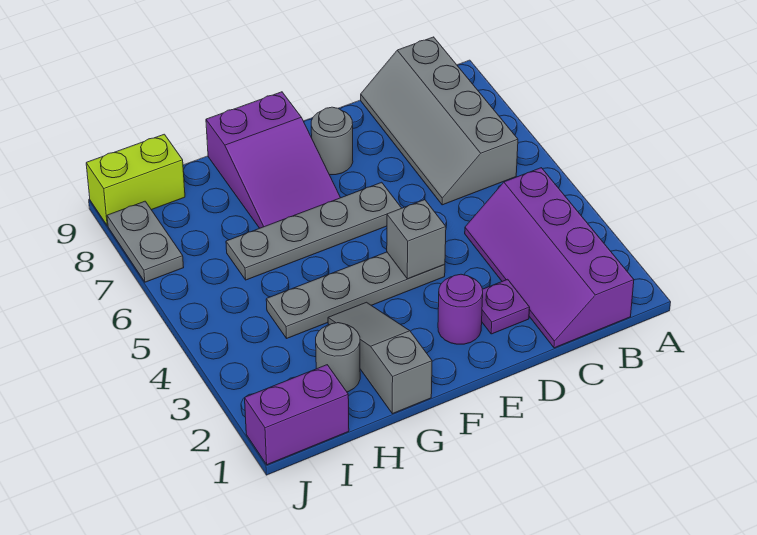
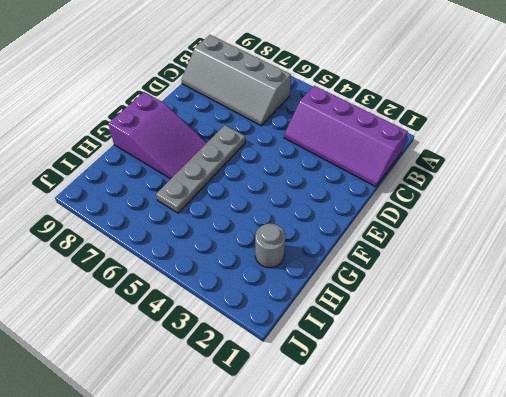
none -> purple plate D2 level 1
none -> purple round brick E2 level 1
none -> grey plate E4:H4 level 1

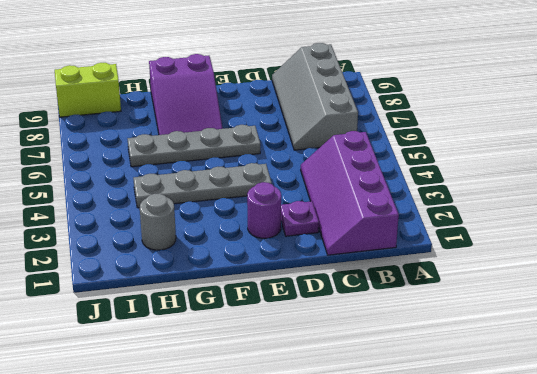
none -> grey round brick E8 level 1
none -> grey slope G1:G3 level 1 top 1
none -> purple brick I1:J1 level 1

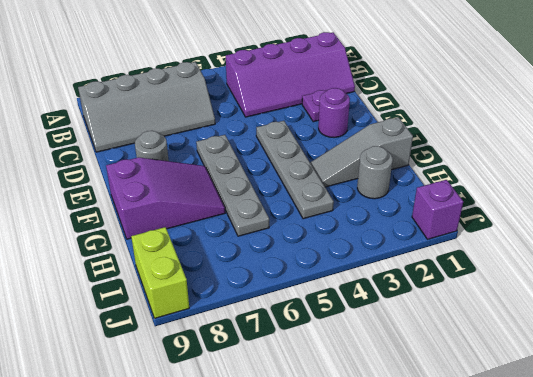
purple brick J1 level 1 -> purple brick I1:J1 level 1
none -> grey plate J7:J8 level 1
none -> grey brick E4 level 2

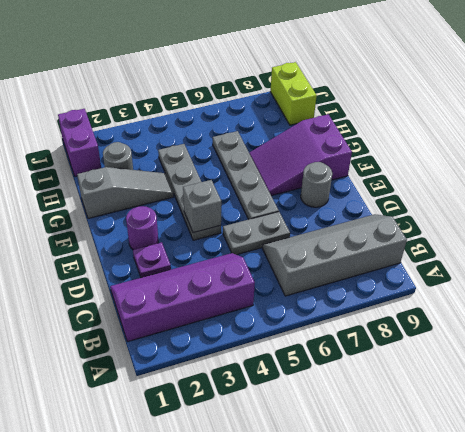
grey plate D5:D6 level 1 -> grey plate J7:J8 level 1

